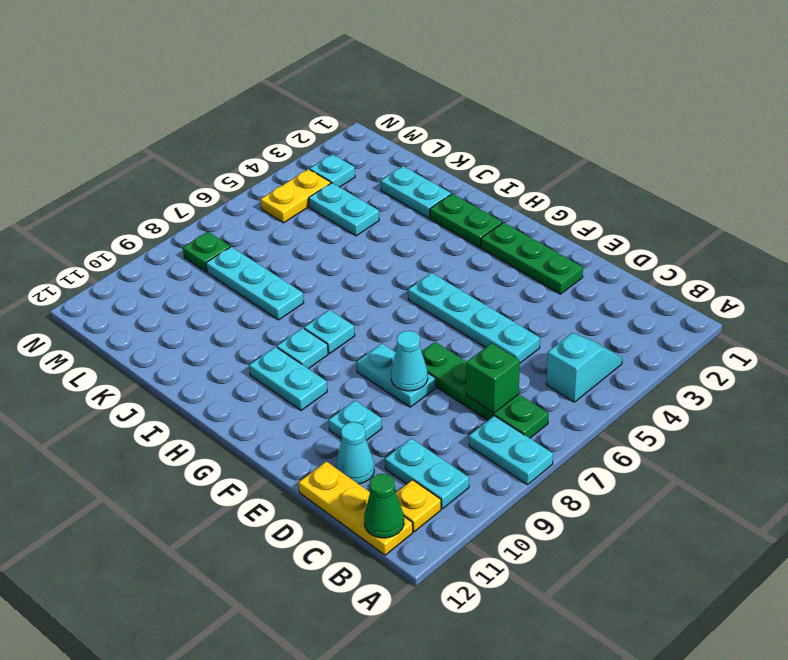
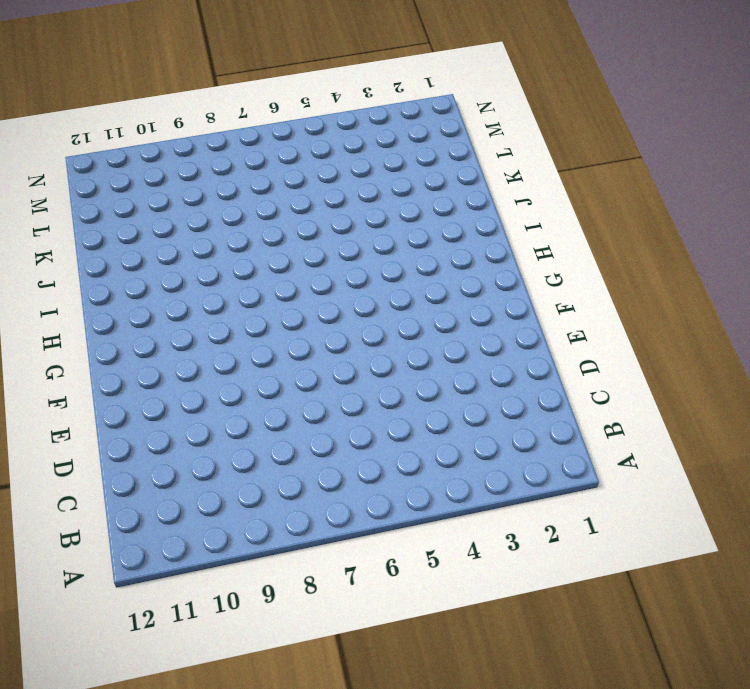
none -> cyan plate A8:B8 level 1
none -> cyan slope B4:B5 level 1 top 5
none -> green plate B7:E7 level 1

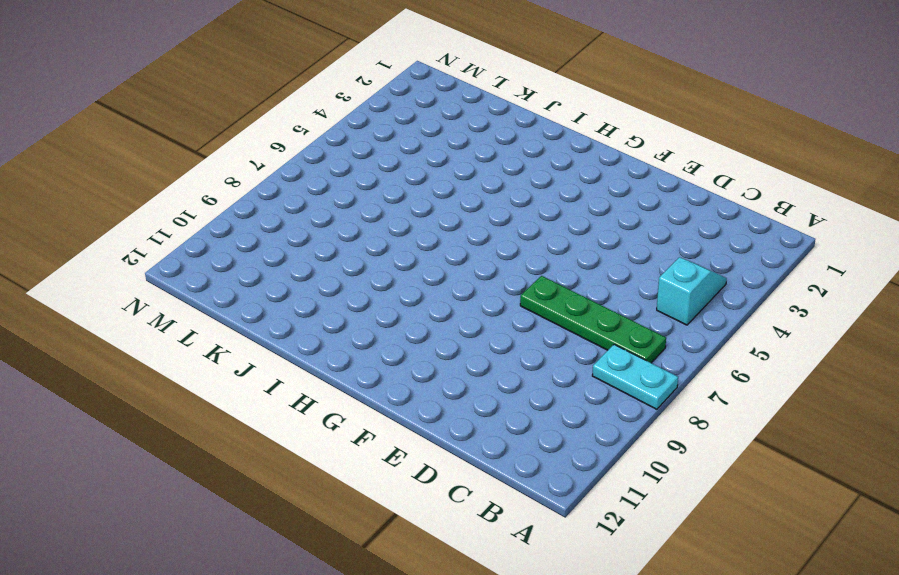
none -> cyan plate B10:C10 level 1
none -> yellow plate B11 level 1
none -> yellow plate B12:D12 level 1

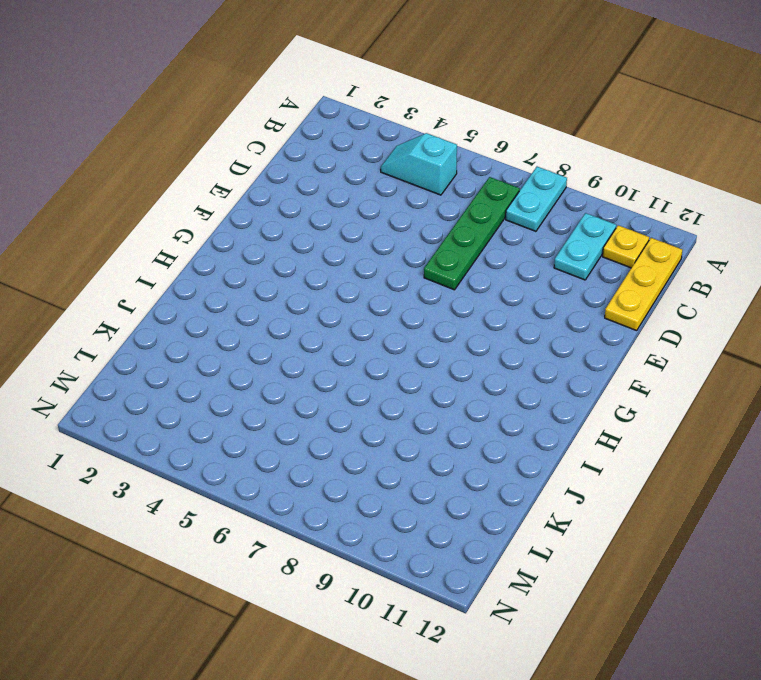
none -> cyan plate D5:G5 level 1
none -> cyan cone D11 level 1
none -> green plate E2:G2 level 1

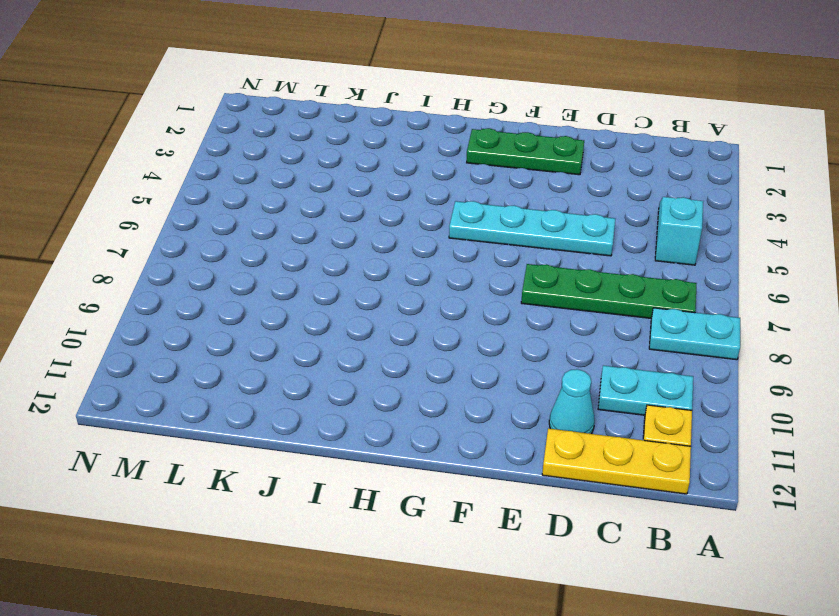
none -> cyan plate E8:F8 level 1
none -> cyan plate E10 level 1
none -> cyan plate G10:H10 level 1

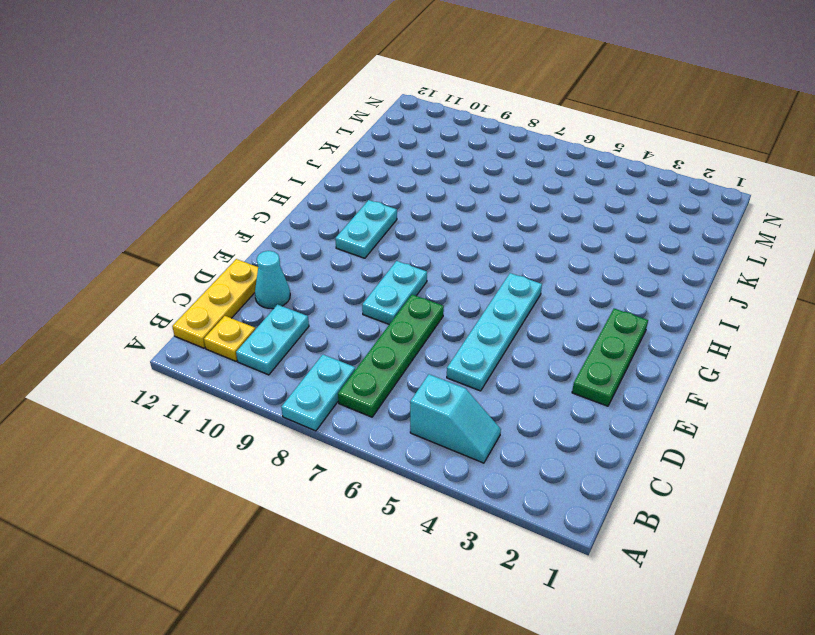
none -> cyan plate E10 level 1
none -> green plate H2:I2 level 1
none -> cyan plate H8 level 1

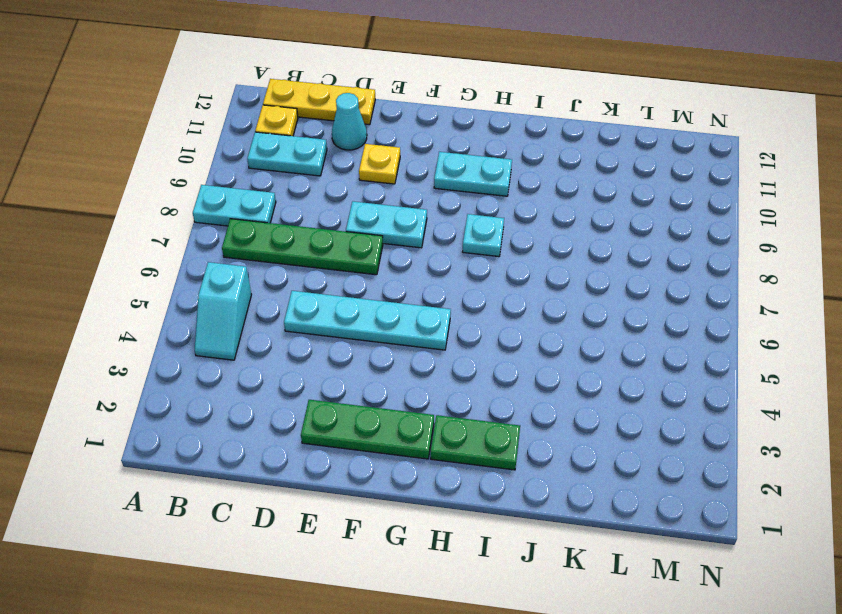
yellow plate E10 level 1 -> cyan plate E10 level 1
none -> cyan plate H9 level 1
none -> cyan plate J2:K2 level 1
none -> cyan plate J8:L8 level 1

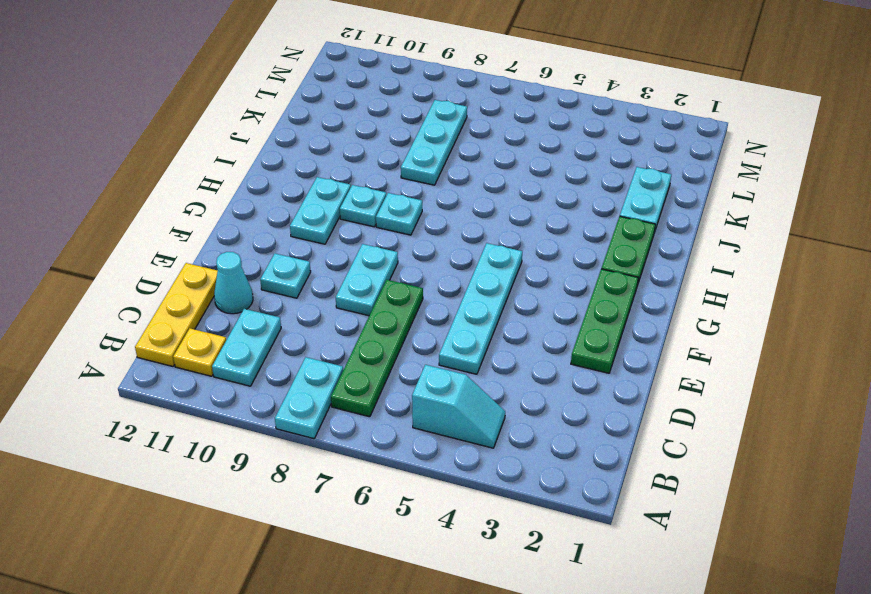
none -> cyan plate K4:L4 level 1
none -> cyan plate M3 level 1
none -> yellow plate M4:M5 level 1

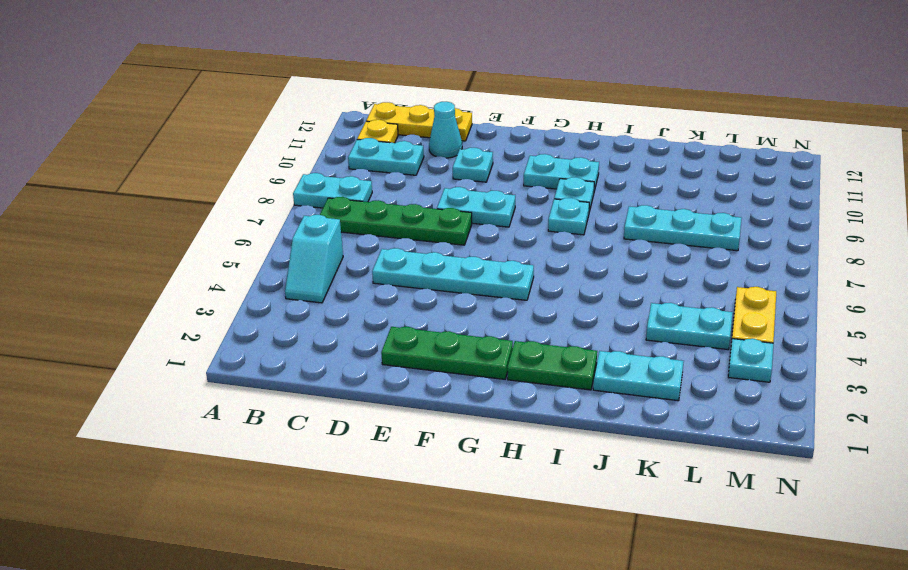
none -> green plate M8 level 1
none -> green cone B12 level 2
none -> green brick C7 level 2

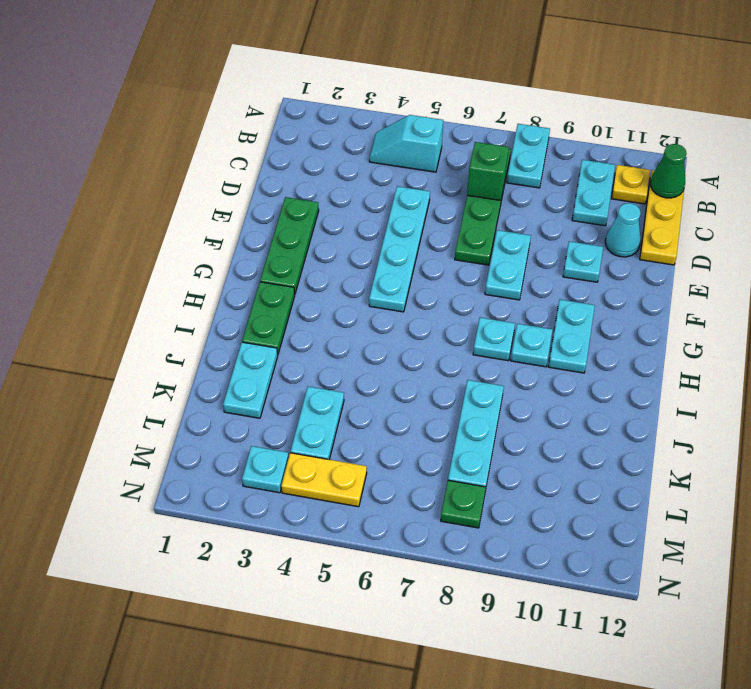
none -> cyan cone E8 level 2

